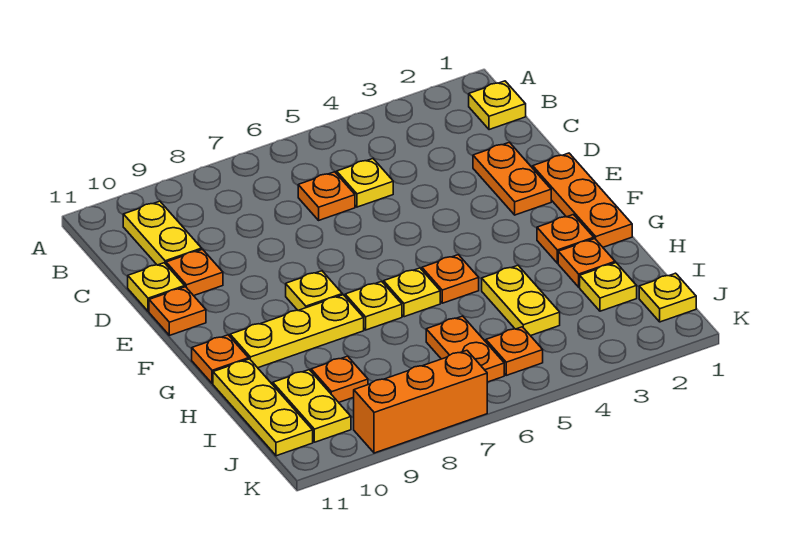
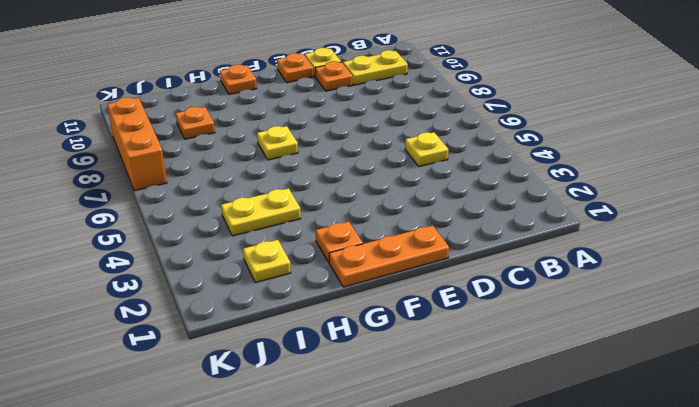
none -> yellow plate B1 level 1
none -> orange plate C6 level 1
none -> orange plate D2:E2 level 1

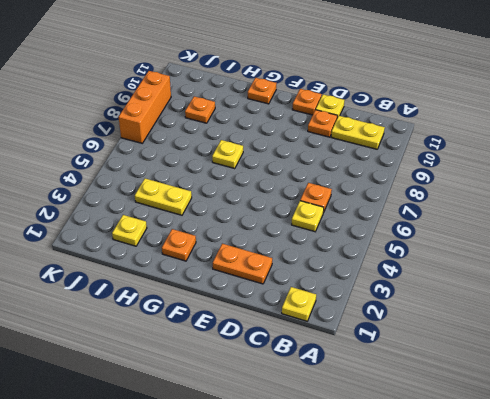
none -> orange plate E1:G1 level 1
none -> yellow plate F8 level 1
none -> orange plate G5 level 1

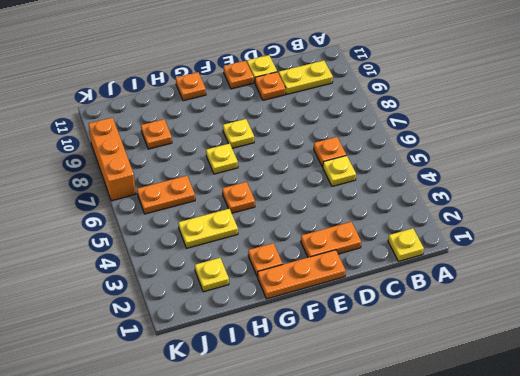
none -> yellow plate G6 level 1
none -> yellow plate G8:G10 level 1
none -> orange plate H2 level 1

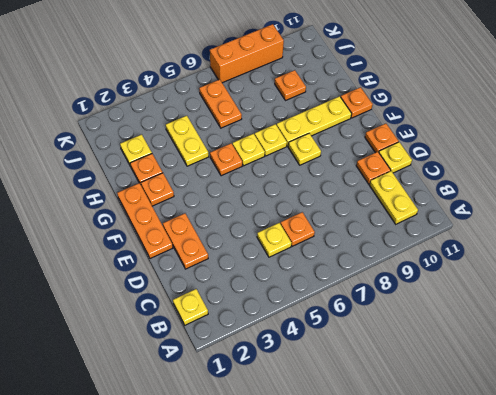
none -> yellow plate H11:J11 level 1
none -> yellow plate I10:J10 level 1
none -> yellow plate J1 level 1

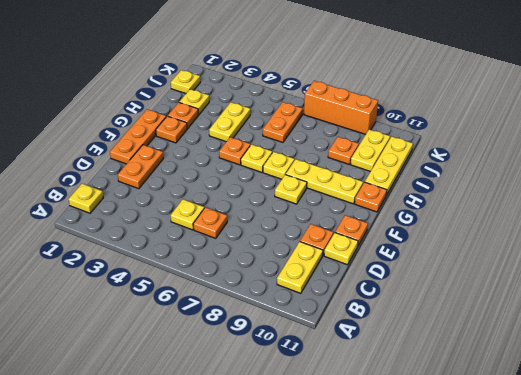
none -> orange plate J5 level 1

